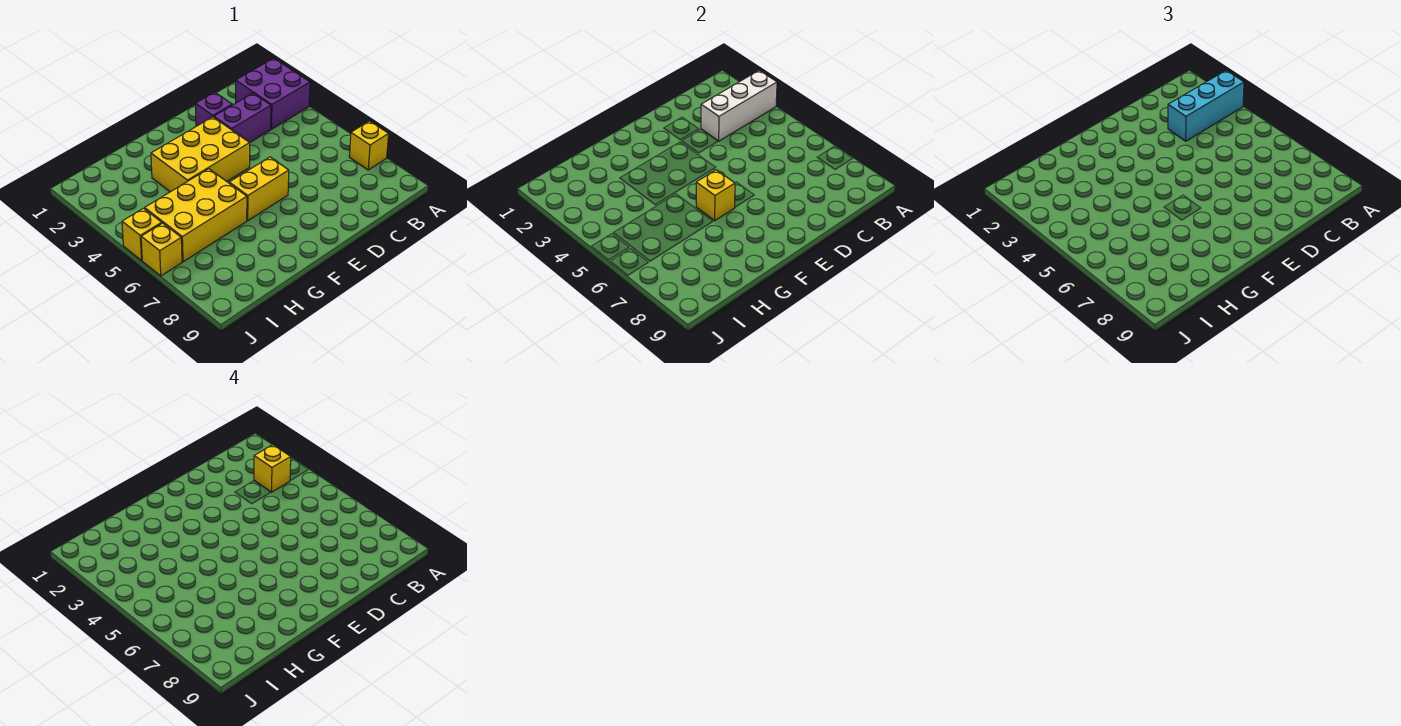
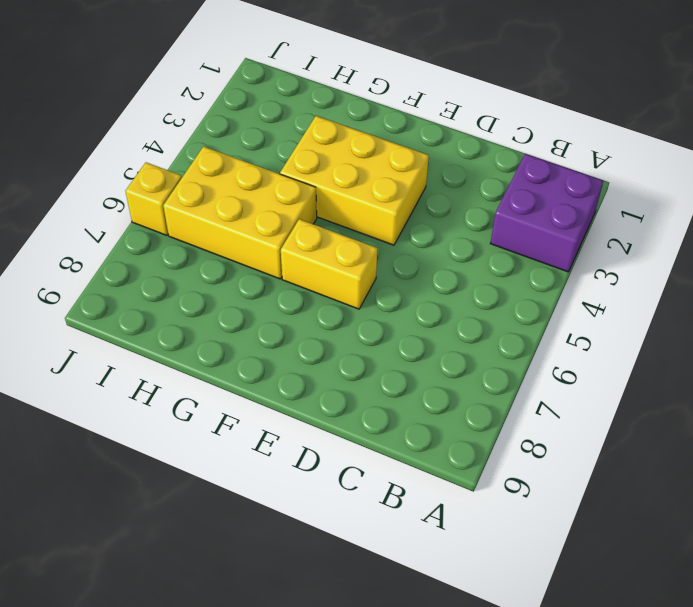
none -> yellow brick A7 level 1
none -> purple brick C3:D3 level 1
none -> purple brick D2 level 1

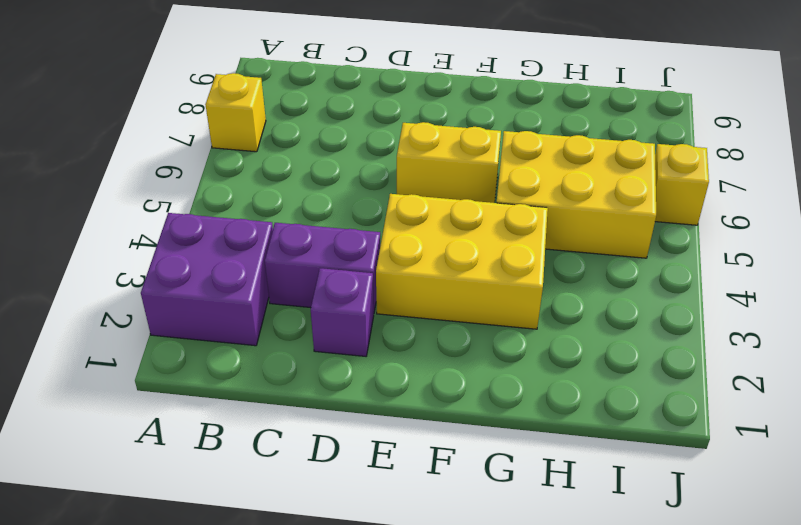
none -> yellow brick J5 level 1
none -> white brick A3:C3 level 2
none -> yellow brick F6 level 2

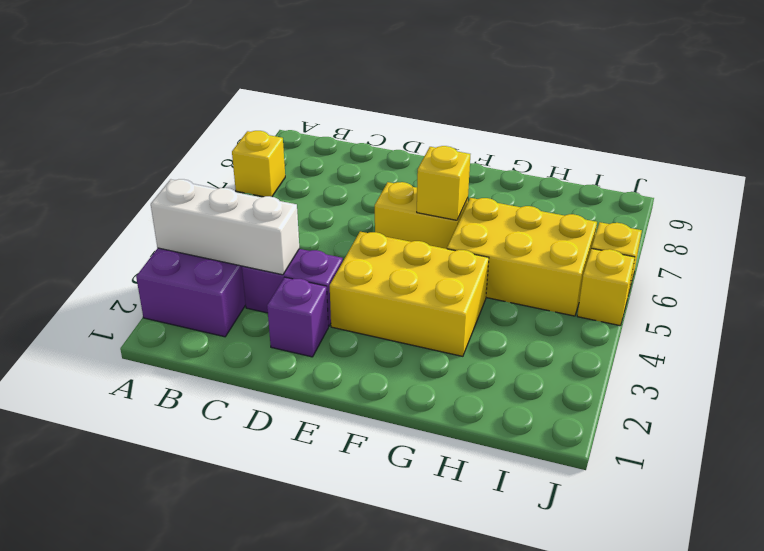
none -> cyan brick A3:C3 level 3
none -> yellow brick B3 level 4

